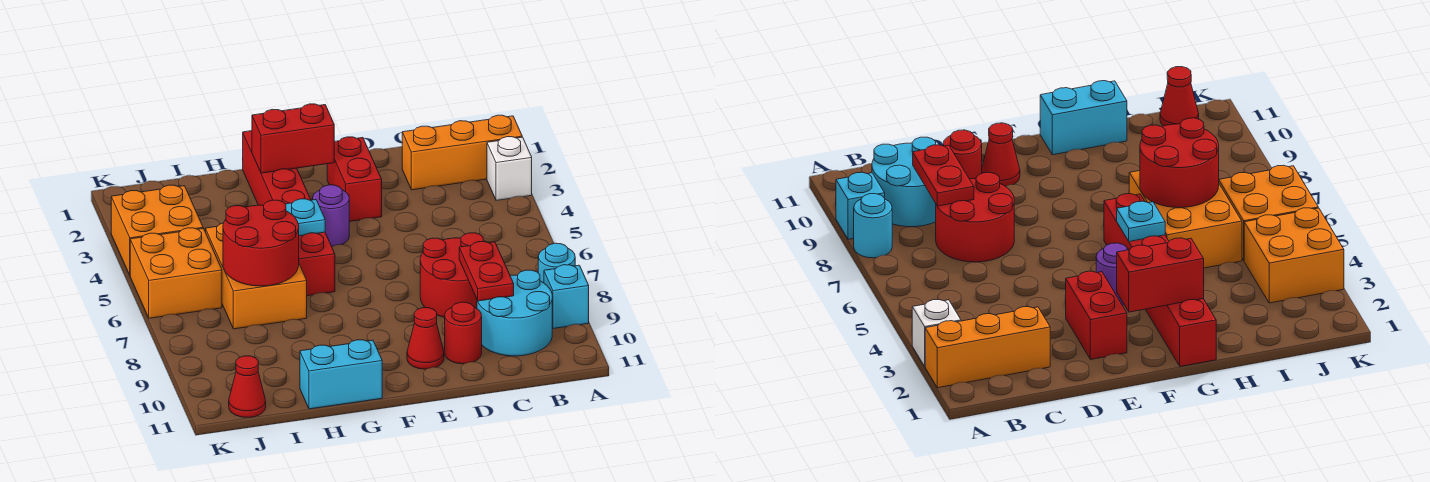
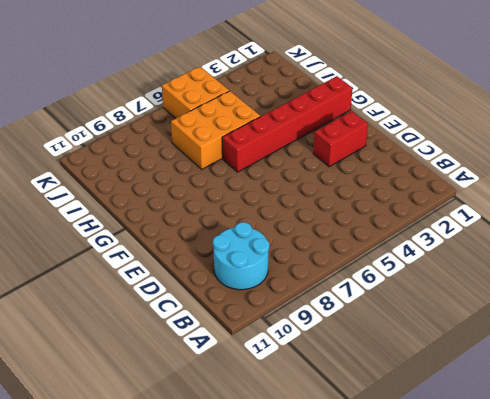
none -> orange brick A2:C2 level 1
none -> white brick A3 level 1
none -> cyan round brick A8 level 1

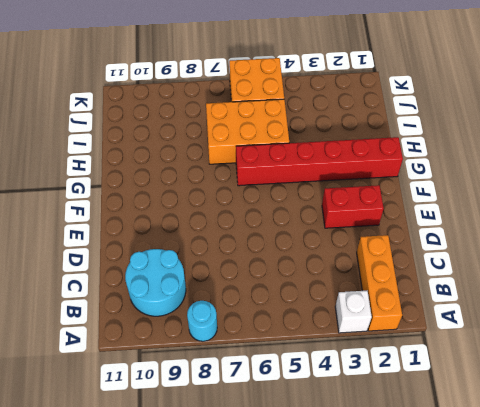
none -> cyan brick A9 level 1
none -> red round brick C7:D8 level 1
none -> red round brick D10 level 1

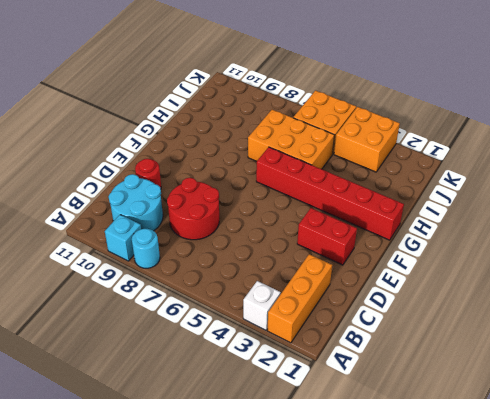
none -> red cone E10 level 1
none -> purple round brick F4 level 1
none -> cyan brick G11:H11 level 1

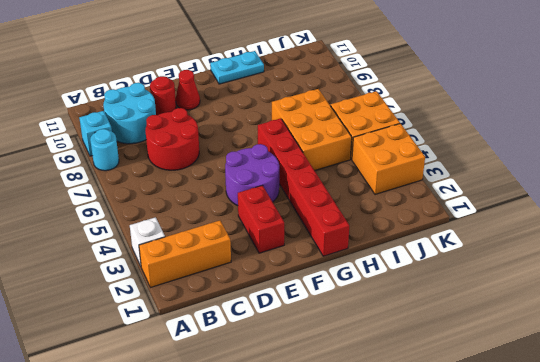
purple round brick E4:F5 level 1 -> purple round brick F4 level 1
cyan plate G11:H11 level 1 -> cyan brick G11:H11 level 1
none -> red cone J11 level 1
none -> red plate C8:C9 level 2
none -> red brick F2:G2 level 2

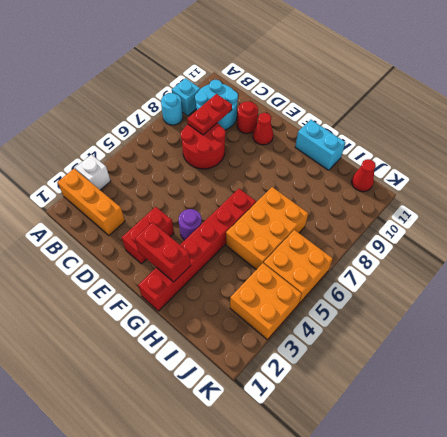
none -> cyan plate G5 level 2
none -> red round brick H6:I7 level 2

